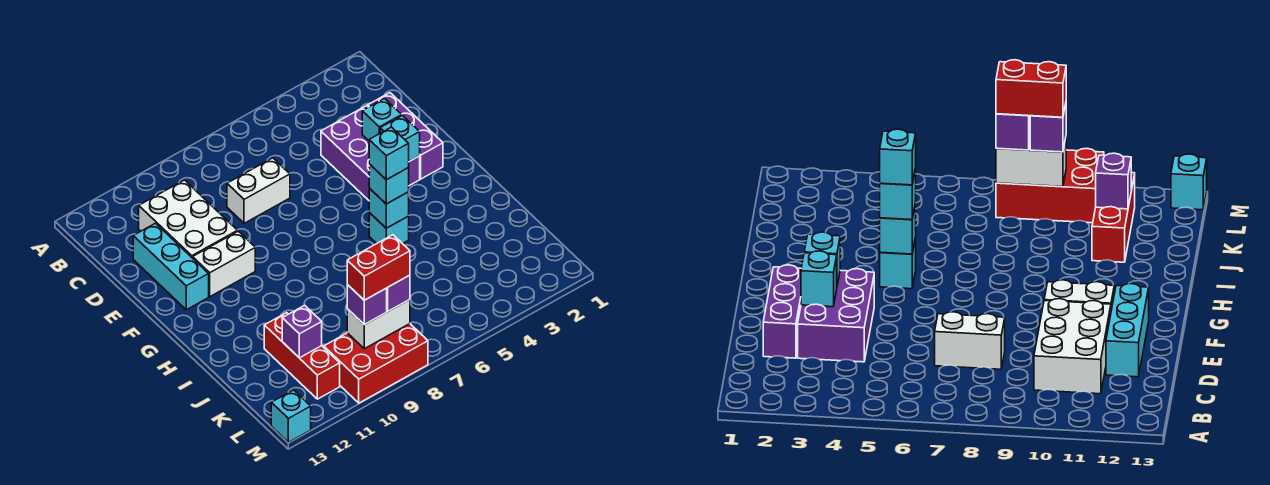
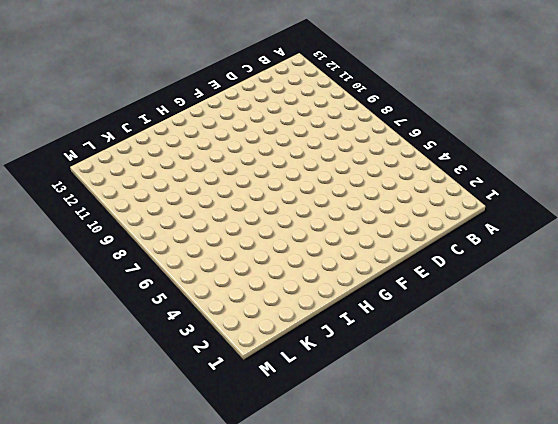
none -> white brick C10:E11 level 1
none -> purple brick D2:F2 level 1
none -> purple brick D3:F4 level 1

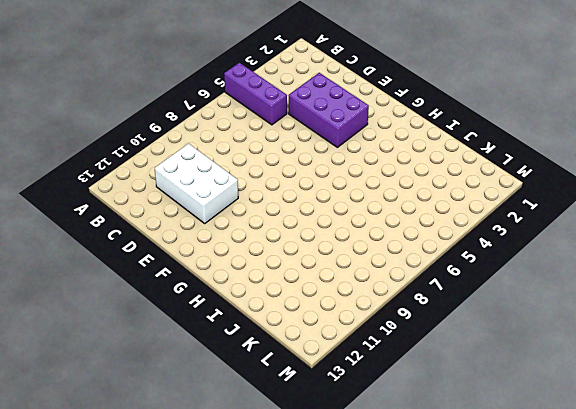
purple brick A5:C5 level 1 -> purple brick D2:F2 level 1
none -> white brick D7:D8 level 1
none -> cyan brick D12:F12 level 1
none -> white brick F10:F11 level 1

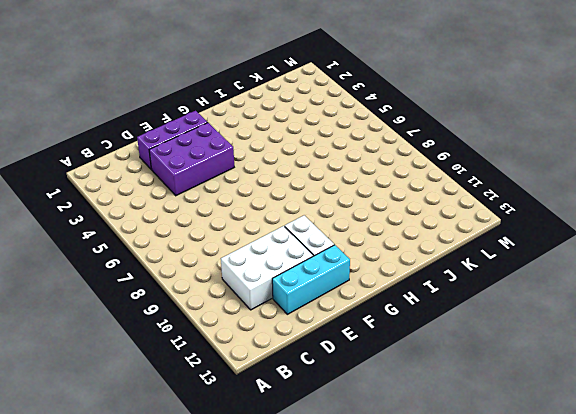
none -> white brick D7:D8 level 1
none -> cyan brick H5 level 1
none -> red brick J11:L11 level 1

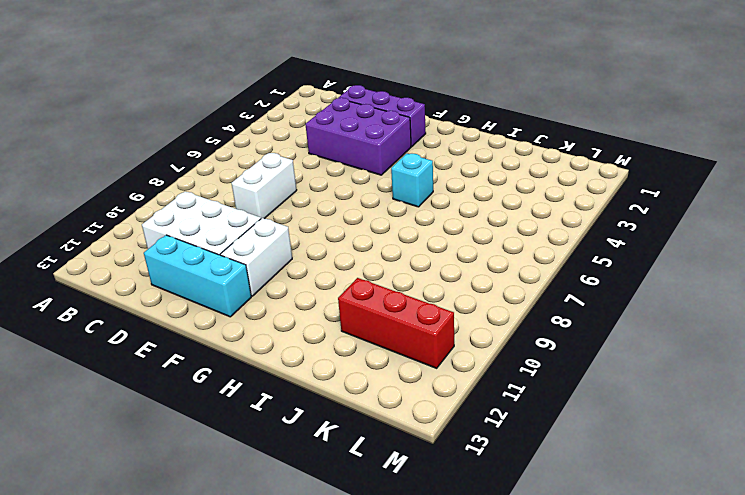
none -> red brick L8:M10 level 1
none -> cyan brick M13 level 1
none -> cyan brick E3 level 2

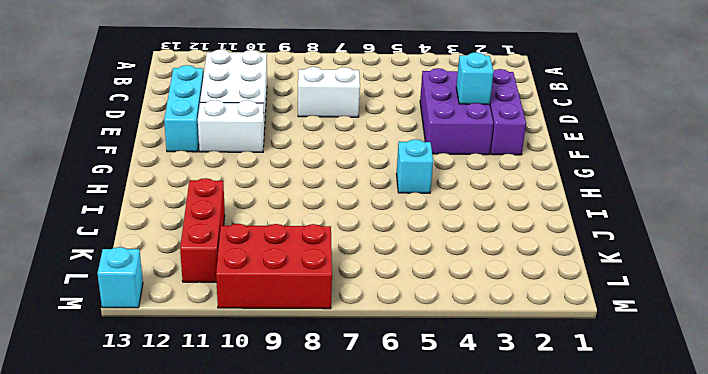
none -> cyan brick F3 level 2
none -> cyan brick H5 level 2
none -> purple brick K11 level 2

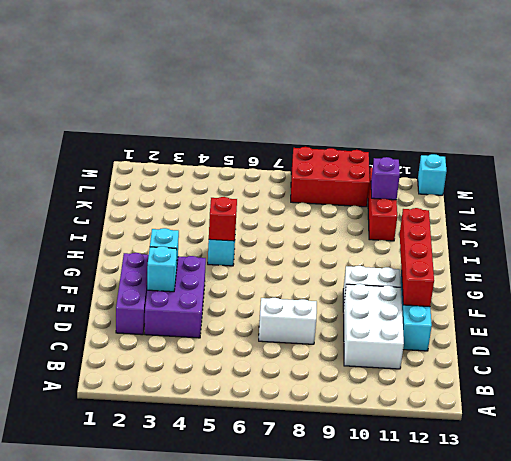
red brick E12:H12 level 2 -> none
red brick H5 level 2 -> cyan brick H5 level 2
none -> white brick L8:L9 level 2
none -> cyan brick H5 level 3
none -> purple brick L8 level 3

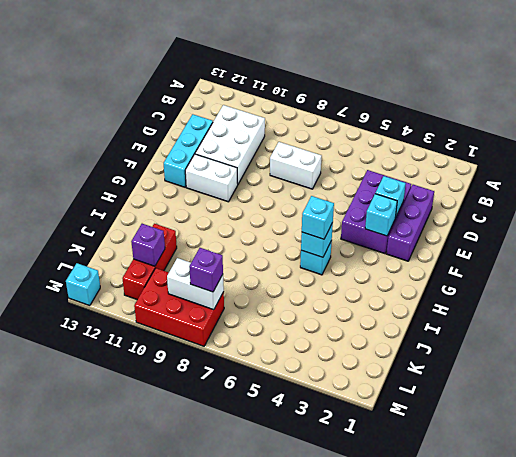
none -> purple brick L9 level 3
none -> cyan brick H5 level 4
none -> red brick L8:L9 level 4

